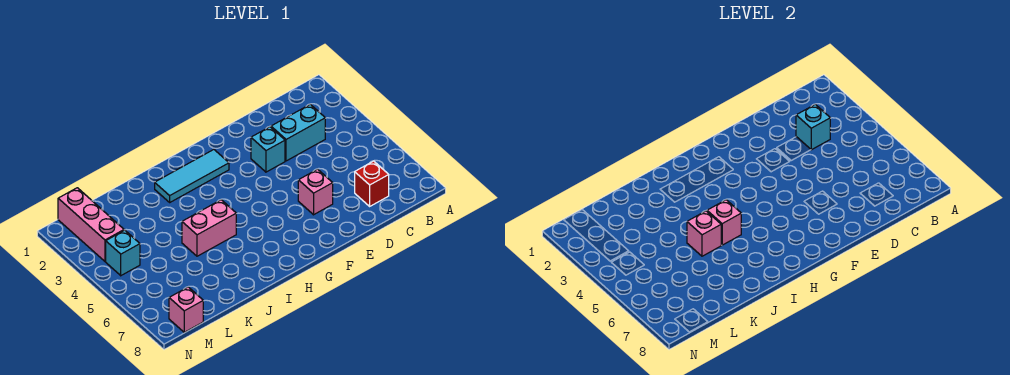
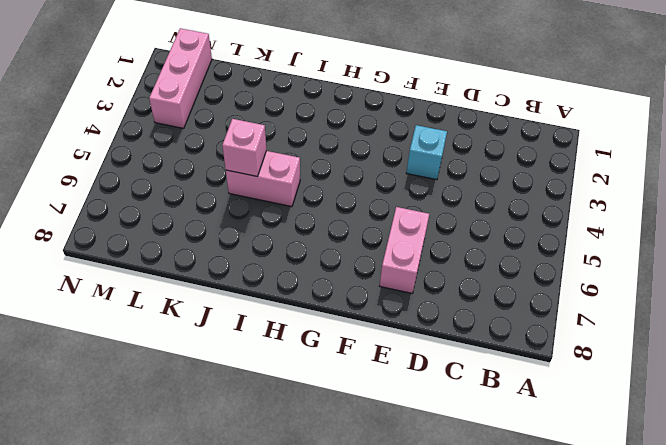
pink brick E6:E7 level 1 -> pink brick E6 level 1
none -> cyan brick C3:D3 level 1
none -> red brick C7 level 1
none -> cyan tile G2:I2 level 1

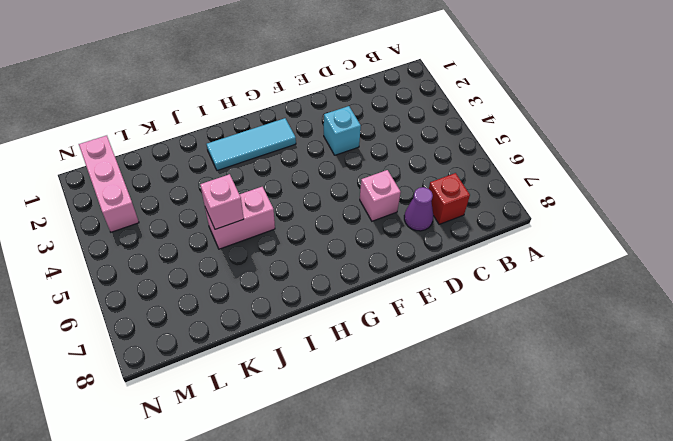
purple cone D7 level 1 -> none
none -> cyan brick C3:D3 level 1
none -> cyan brick M4 level 1
none -> pink brick M8 level 1

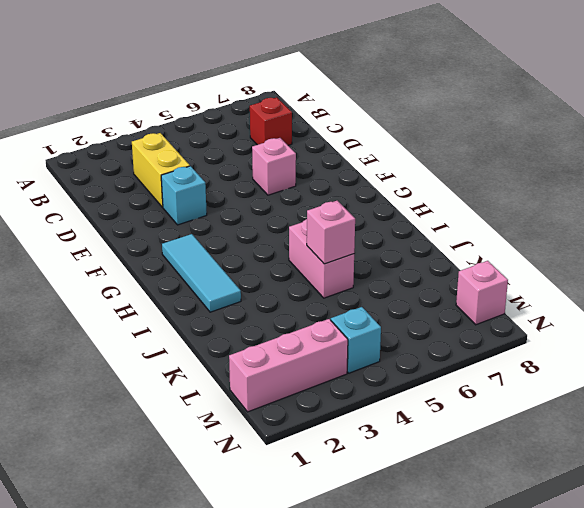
yellow brick C3:D3 level 1 -> cyan brick C3:D3 level 1
none -> cyan brick C3 level 2
none -> pink brick I5 level 2

